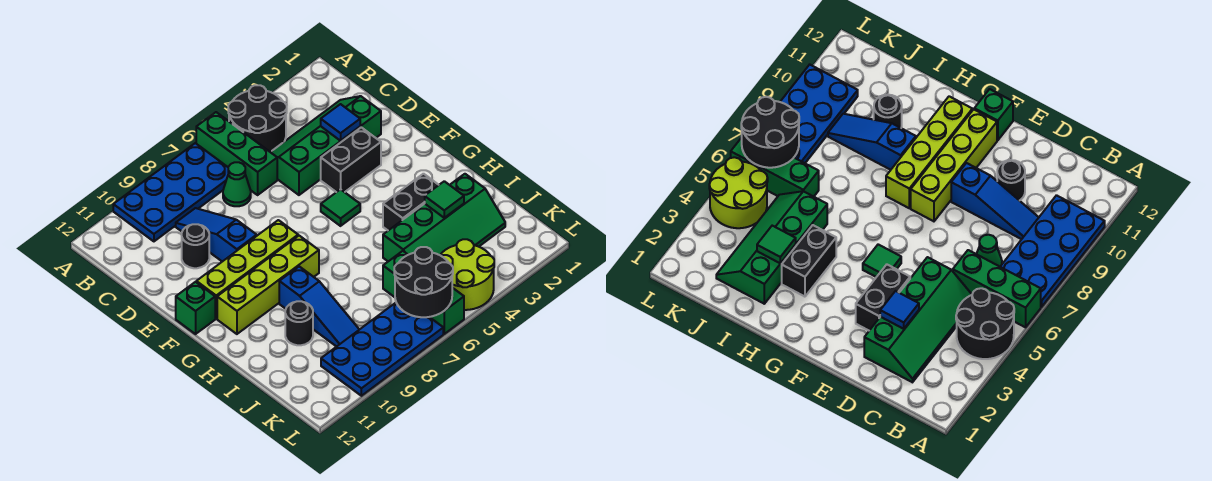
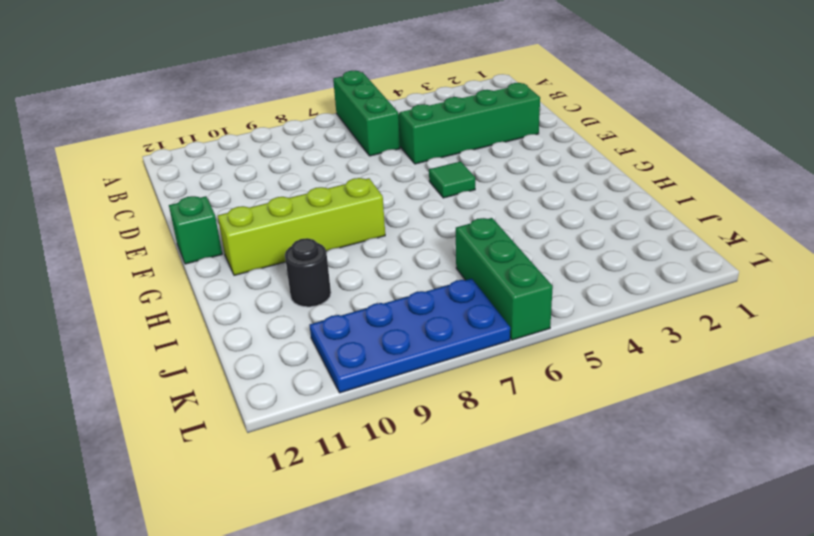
none -> black round brick A4:B5 level 1
none -> blue plate A7:B10 level 1
none -> green cone C7 level 1

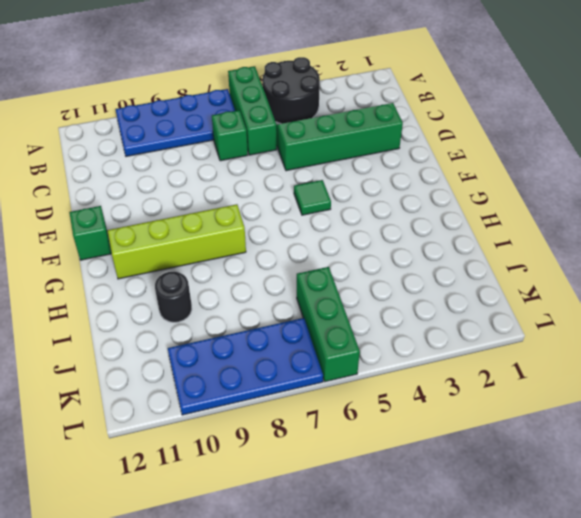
green brick C7 level 1 -> green cone C7 level 1
none -> blue slope C9:E9 level 1 top E
none -> black round brick D10 level 1
none -> black brick E3:E4 level 1

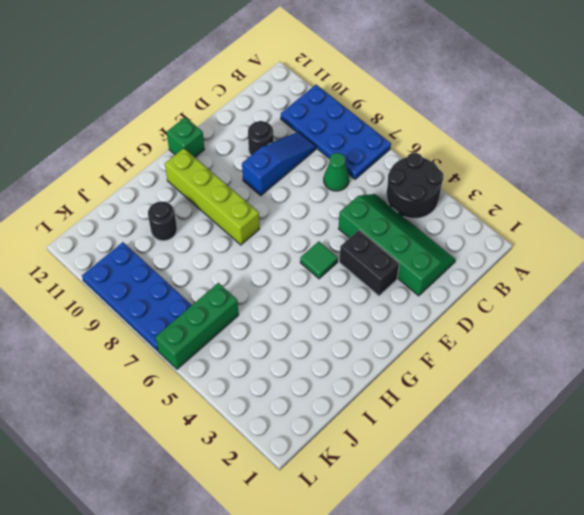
none -> green brick A6:C6 level 1
none -> lime brick F8:F11 level 1
none -> black brick H3:H4 level 1

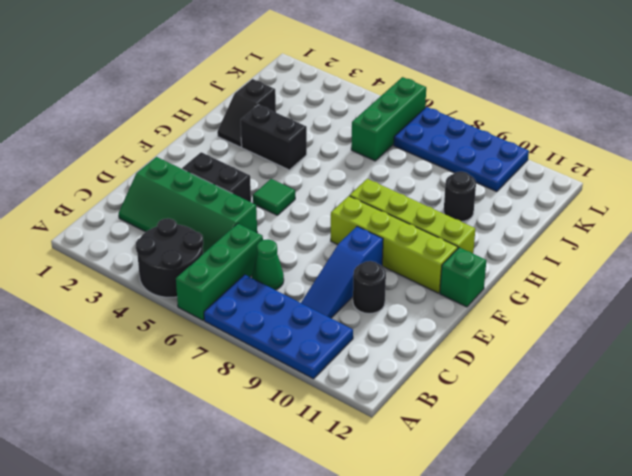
black slope H2:I2 level 1 top I -> green slope I2:J5 level 1 top I
none -> blue slope H9:J9 level 1 top H
none -> lime round brick K4:L5 level 1
none -> blue tile D3 level 2

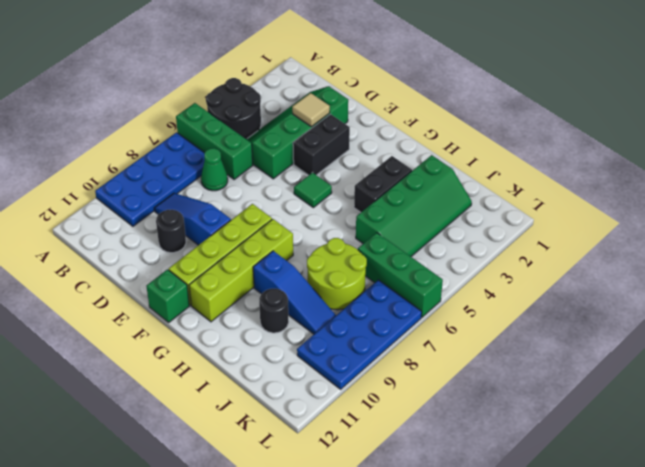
tan tile D3 level 2 -> blue tile D3 level 2
lime round brick I7:J8 level 1 -> lime round brick K4:L5 level 1
none -> green tile I3 level 2
none -> black round brick K6:L7 level 2

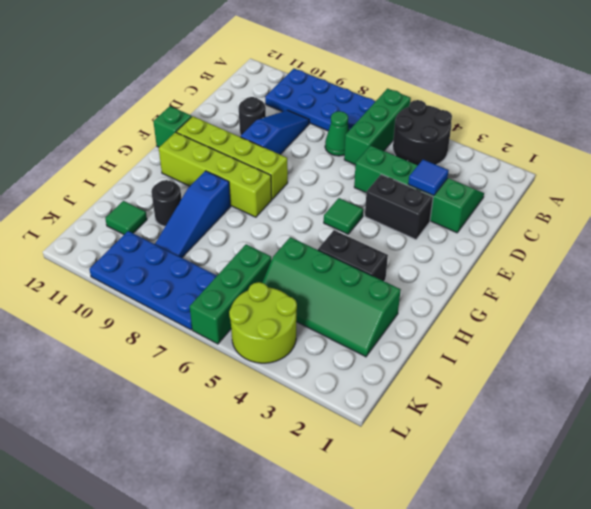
green tile J11 level 1 -> green tile I3 level 2
none -> black round brick K6:L7 level 2

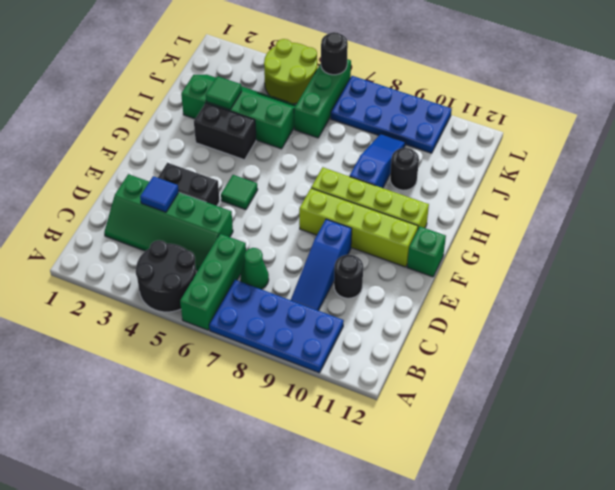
black round brick L6 level 2 -> black round brick K6:L7 level 2

